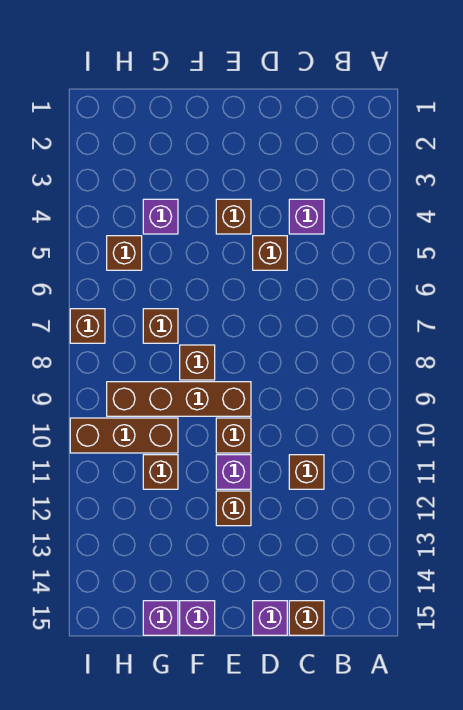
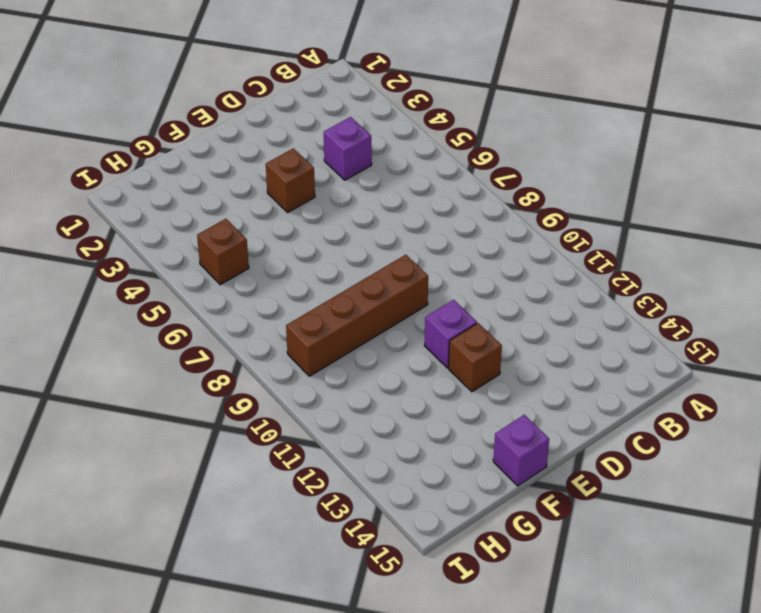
none -> brown brick C11 level 1
none -> brown brick C15 level 1
none -> brown brick D5 level 1

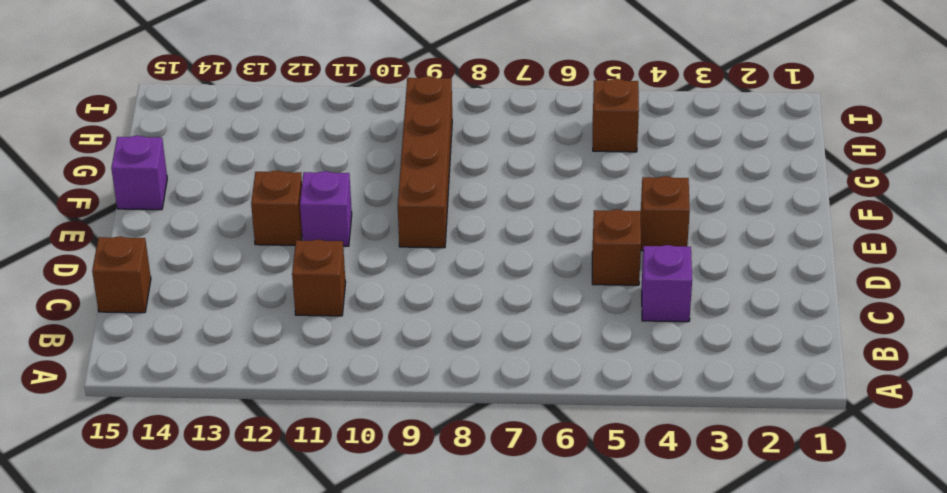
none -> purple brick D15 level 1
none -> brown brick E10 level 1
none -> brown brick F8 level 1

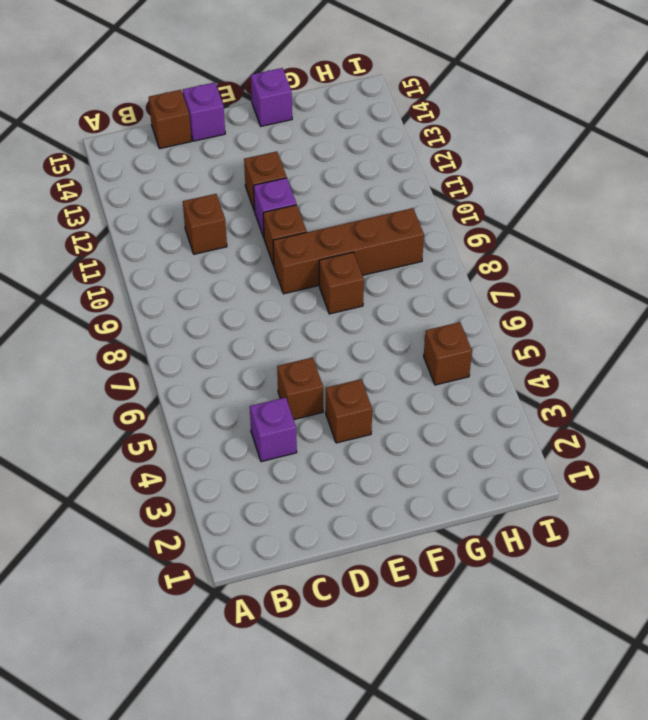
none -> purple brick G4 level 1
none -> brown brick G7 level 1
none -> brown brick G10:I10 level 1

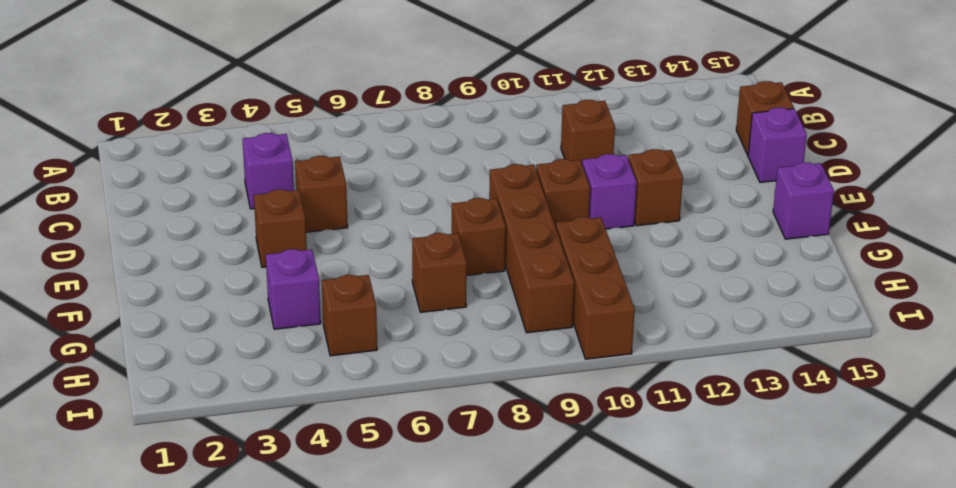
none -> brown brick G11 level 1
none -> purple brick G15 level 1
none -> brown brick I7 level 1

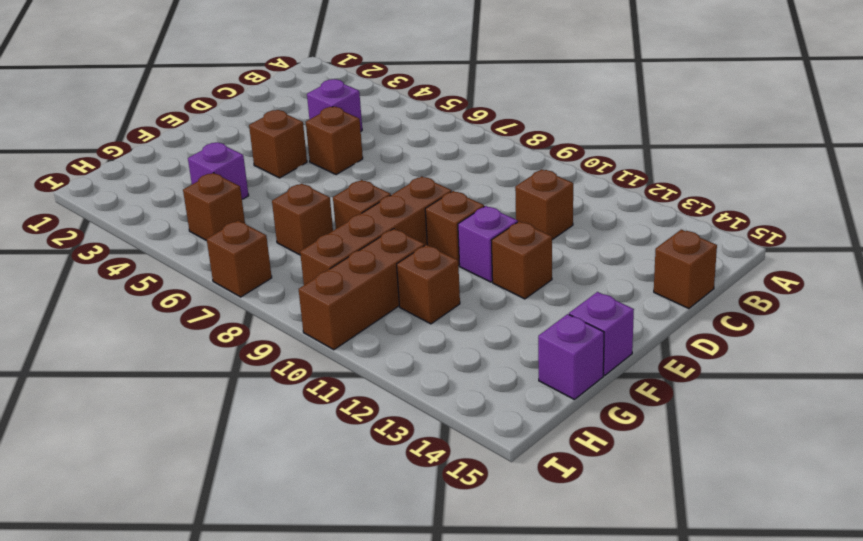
none -> purple brick D15 level 1

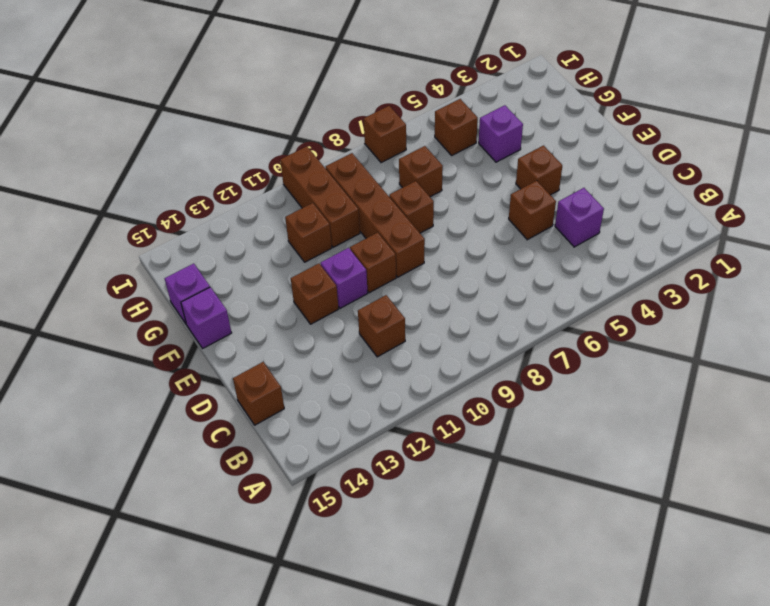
none -> purple brick D15 level 1

